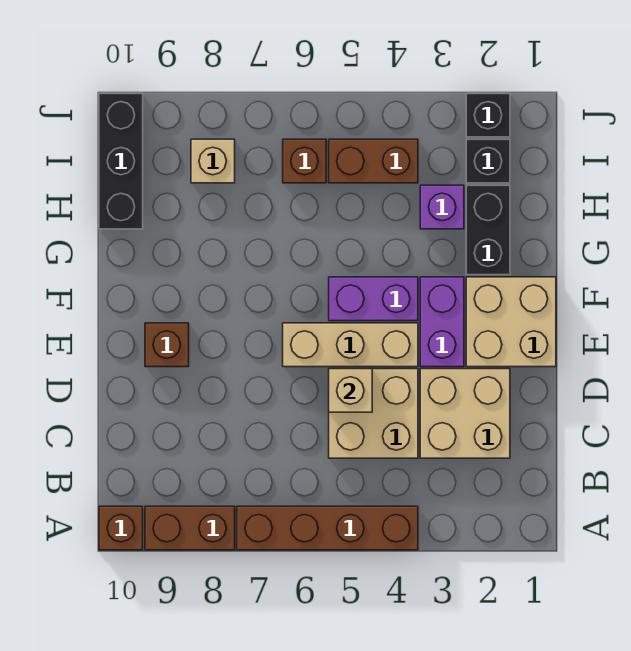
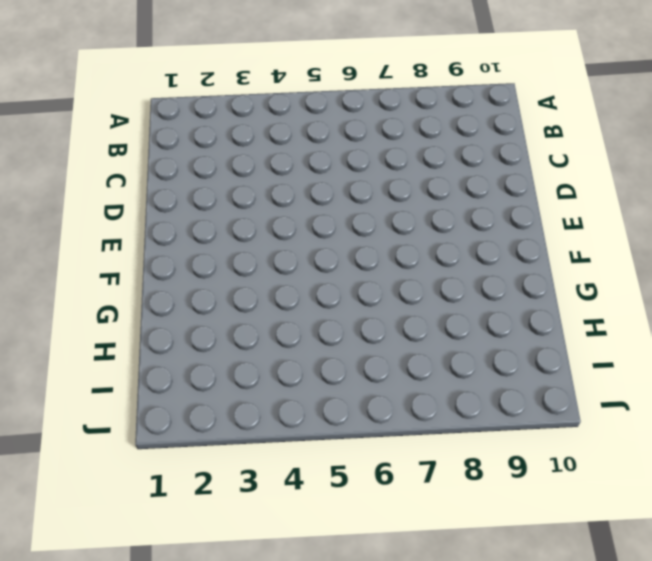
none -> brown brick A4:A7 level 1
none -> brown brick A8:A9 level 1
none -> brown brick A10 level 1

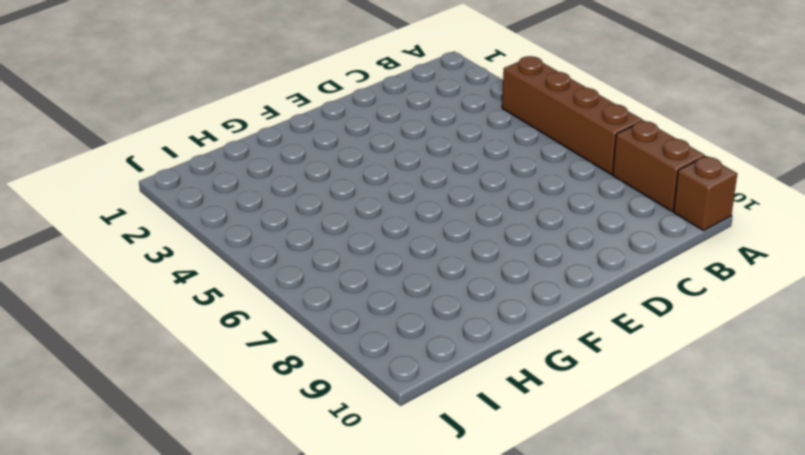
none -> tan brick C2:D3 level 1
none -> tan brick C4:D5 level 1
none -> tan brick E1:F2 level 1

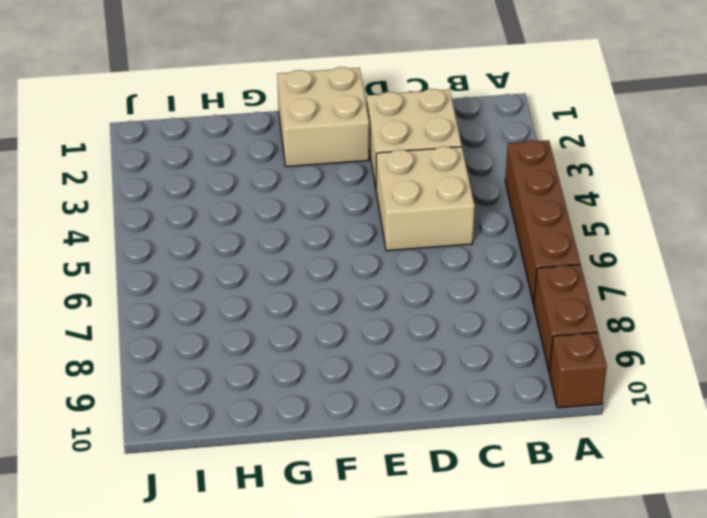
none -> purple brick E3:F3 level 1
none -> tan brick E4:E6 level 1
none -> brown brick E9 level 1

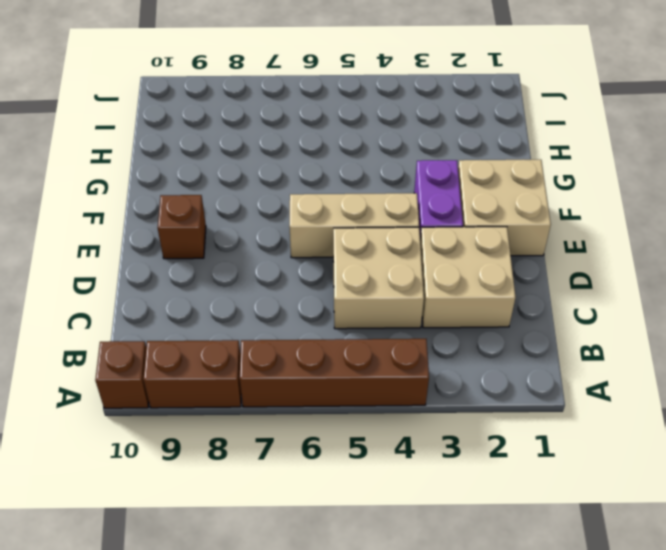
none -> purple brick F4:F5 level 1
none -> black brick G2:H2 level 1
none -> purple brick H3 level 1

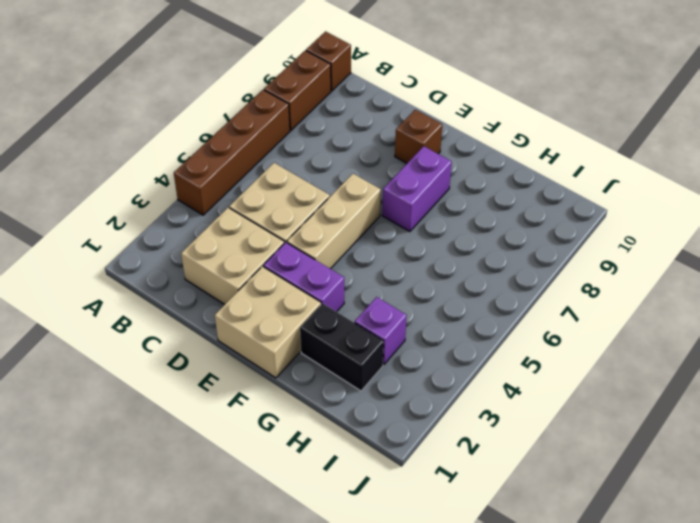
purple brick F7:F8 level 1 -> purple brick F4:F5 level 1
none -> black brick H10:J10 level 1
none -> black brick I2 level 1
none -> brown brick I4:I5 level 1

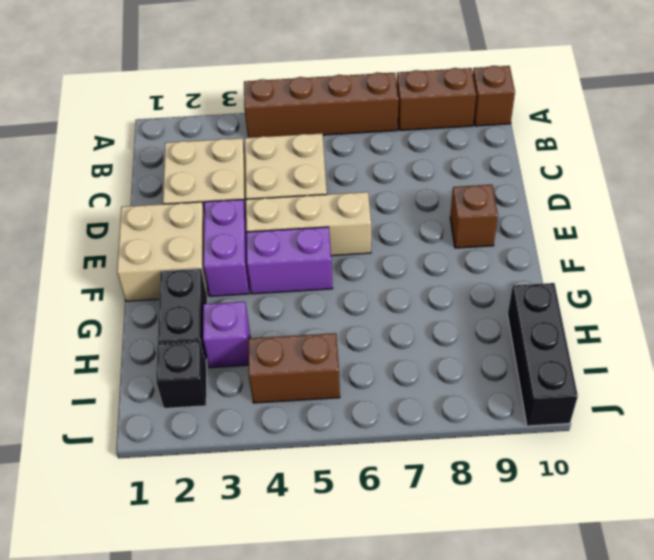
none -> brown brick I6 level 1
none -> tan brick I8 level 1
none -> black brick J2 level 1

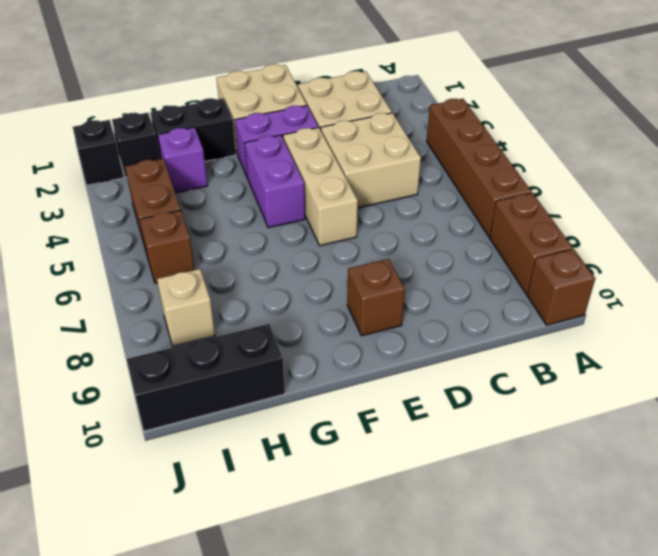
none -> tan brick D5 level 2

